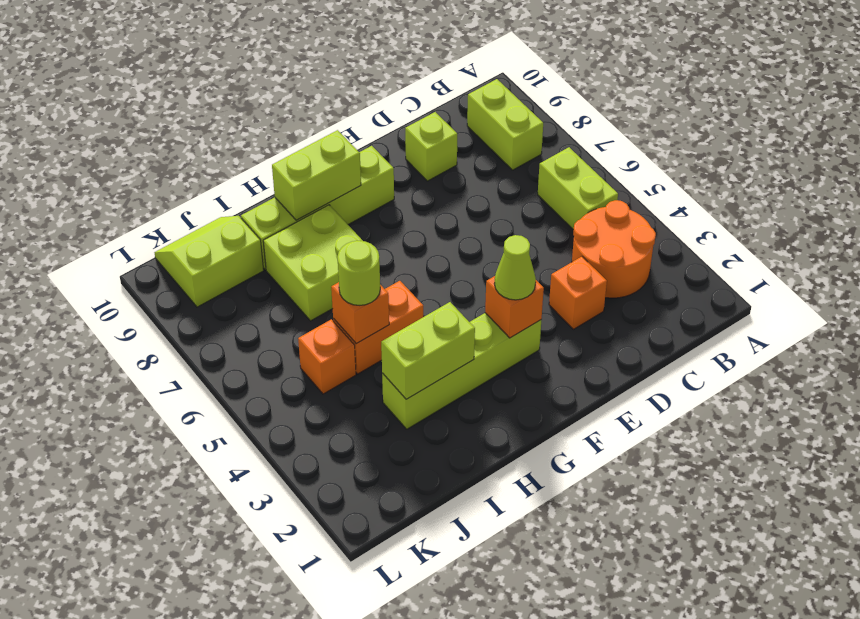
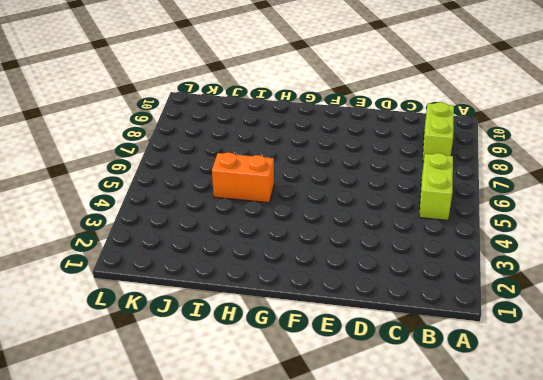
none -> orange round brick B3:C4 level 1
none -> orange brick D3 level 1
none -> lime brick D9 level 1

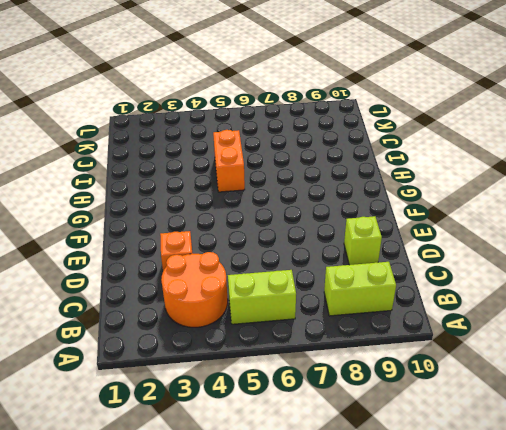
none -> lime brick F3:I3 level 1
none -> lime brick F9:I9 level 1
none -> lime brick H7:I8 level 1

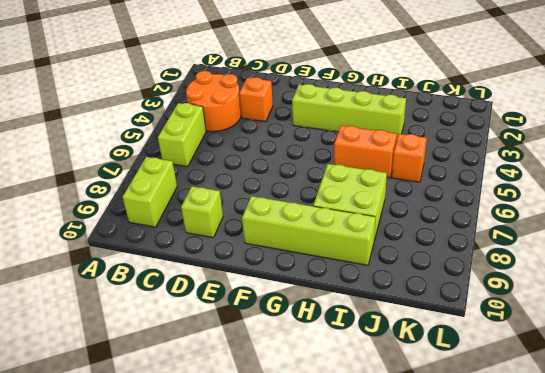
none -> lime slope J9:K10 level 1 top 9
none -> orange brick F3 level 2
none -> lime brick G9:H9 level 2

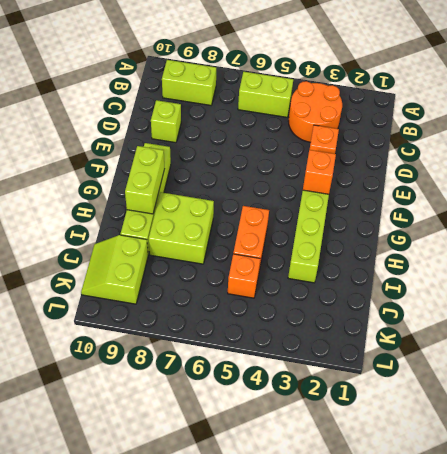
none -> lime brick H3:I3 level 2
none -> orange brick I5 level 2
none -> lime cone F3 level 3

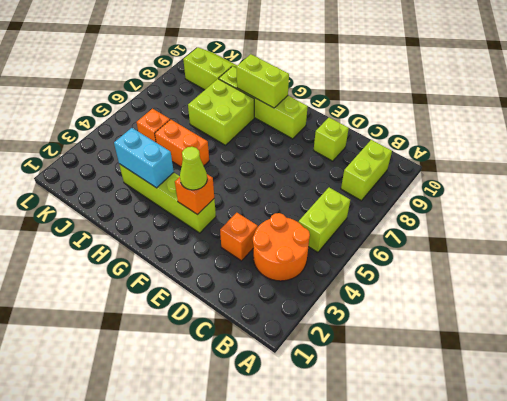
cyan brick H3:I3 level 2 -> lime brick H3:I3 level 2
none -> orange brick I5 level 2
none -> lime round brick I5 level 3

